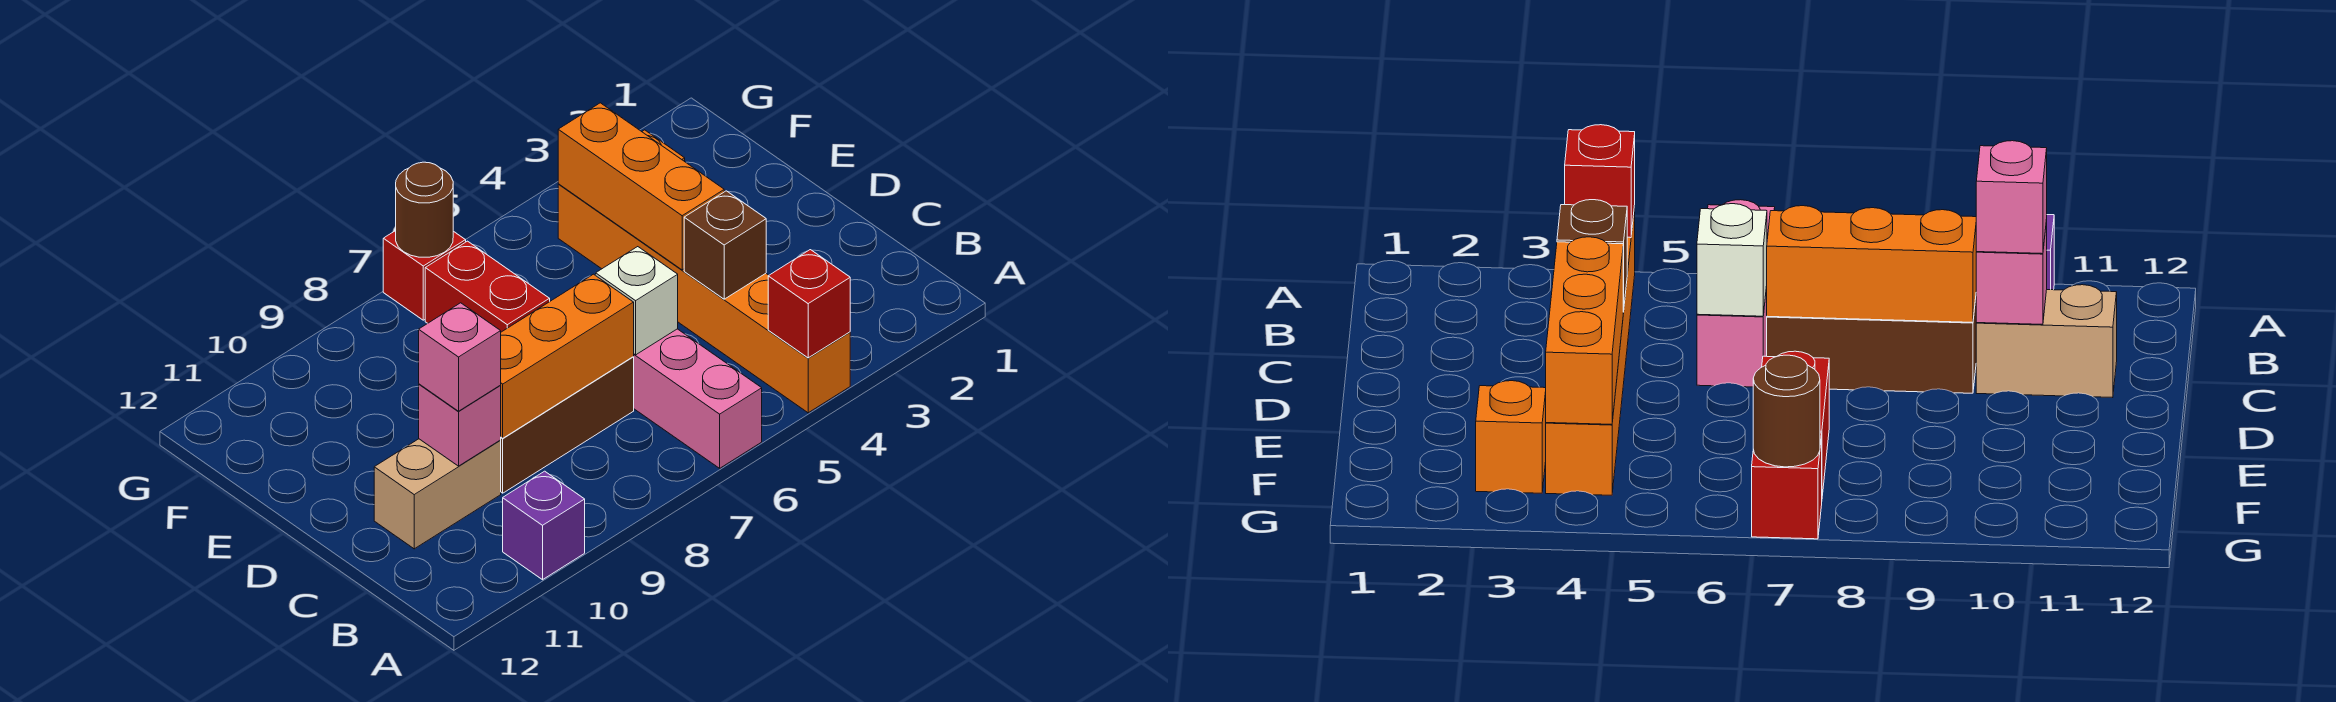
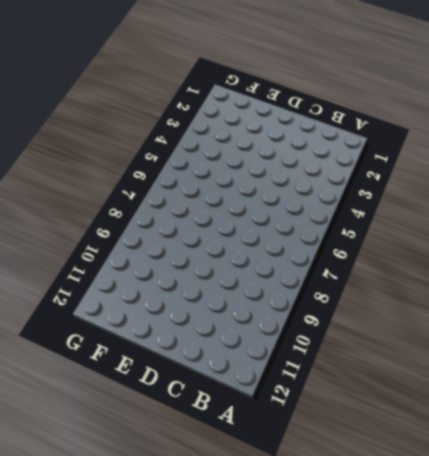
none -> orange brick A4:F4 level 1
none -> pink brick A6:C6 level 1
none -> purple brick A10 level 1

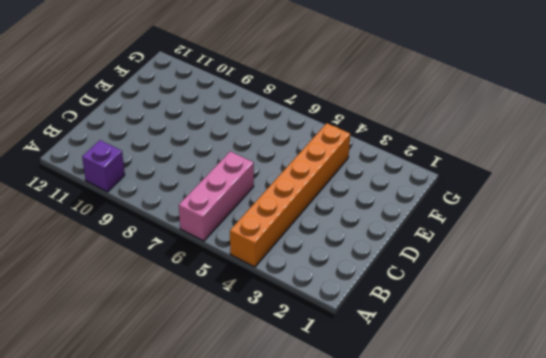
none -> brown brick C7:C9 level 1
none -> tan brick C10:C11 level 1
none -> red brick E7:F7 level 1

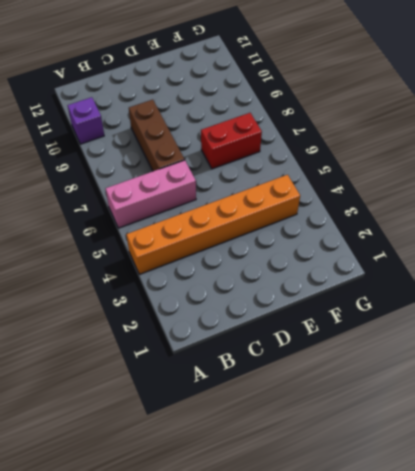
none -> tan brick C10:C11 level 1
none -> orange brick F3 level 1
none -> red brick G7 level 1

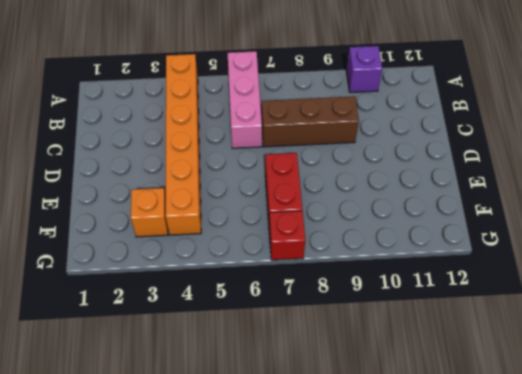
none -> tan brick C10:C11 level 1
none -> red brick A4 level 2
none -> brown brick C4 level 2

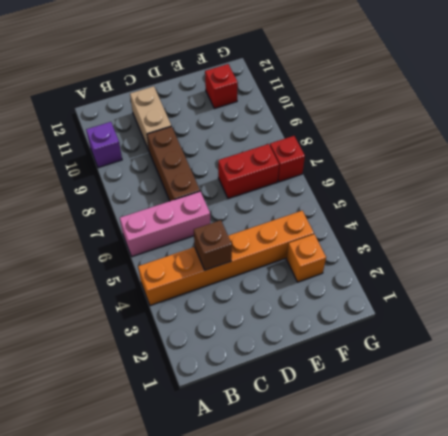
red brick F11 level 1 -> red brick A4 level 2
none -> white brick C6 level 2
none -> orange brick C7:C9 level 2
none -> pink brick C10 level 2

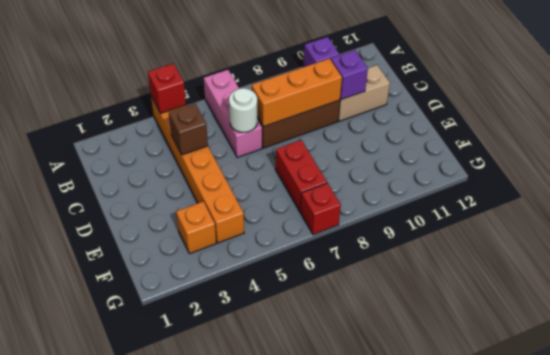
white round brick C6 level 2 -> white brick C6 level 2
purple brick C10 level 2 -> pink brick C10 level 2
none -> orange brick D4:F4 level 2
none -> brown round brick G7 level 2
none -> pink brick C10 level 3

